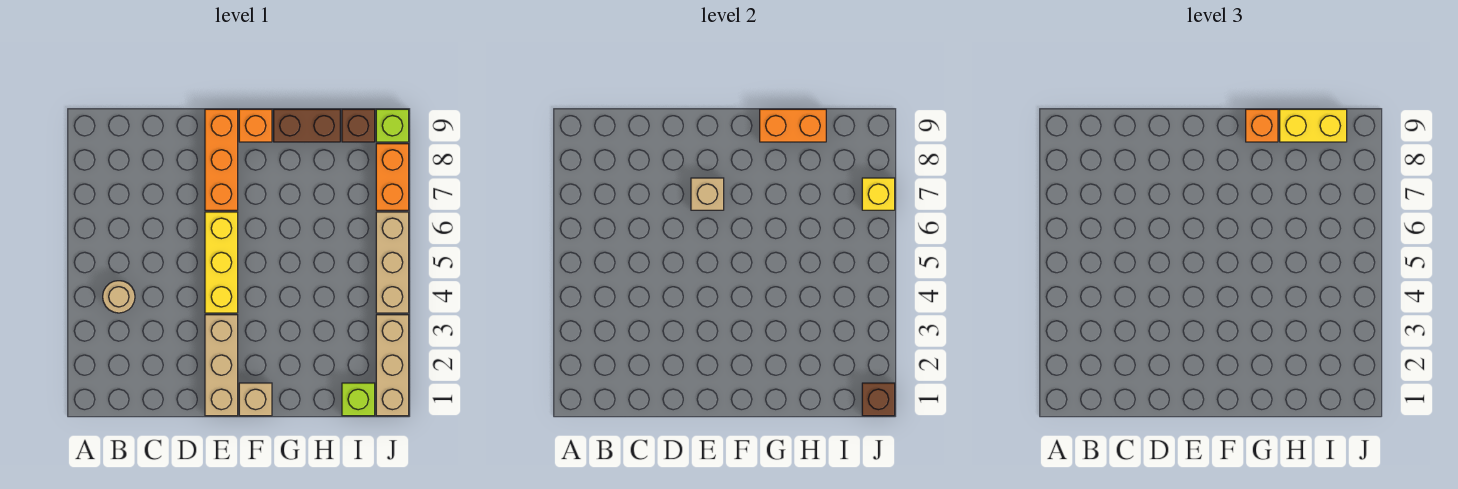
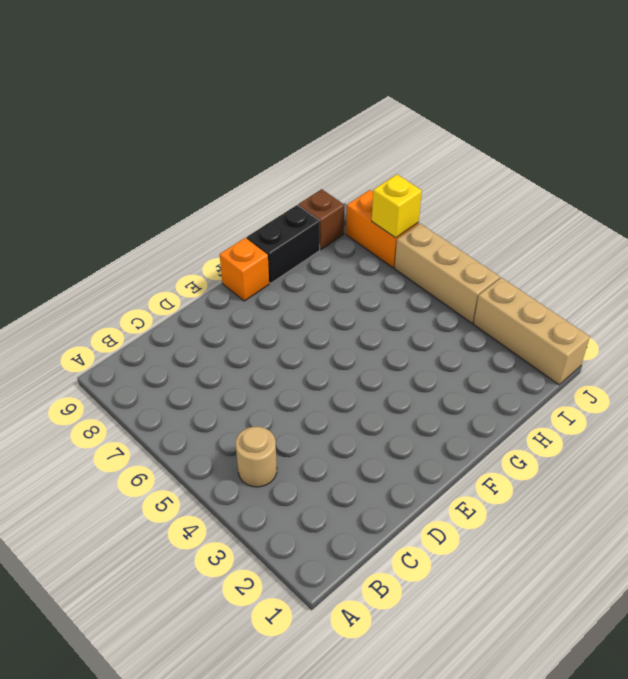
black brick G9:H9 level 1 -> brown brick G9:H9 level 1
none -> tan brick E1:E3 level 1
none -> yellow brick E4:E6 level 1
none -> orange brick E7:E9 level 1

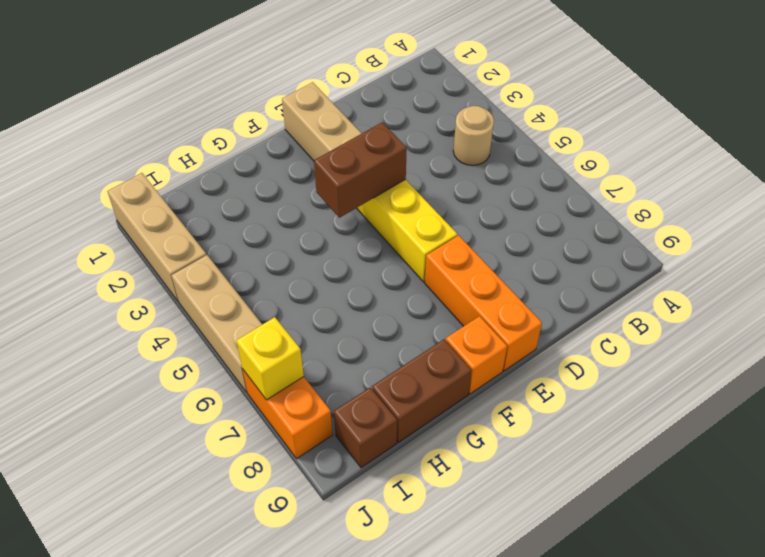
brown brick E4:F4 level 2 -> none
none -> tan brick F1 level 1
none -> lime brick I1 level 1
none -> lime brick J9 level 1

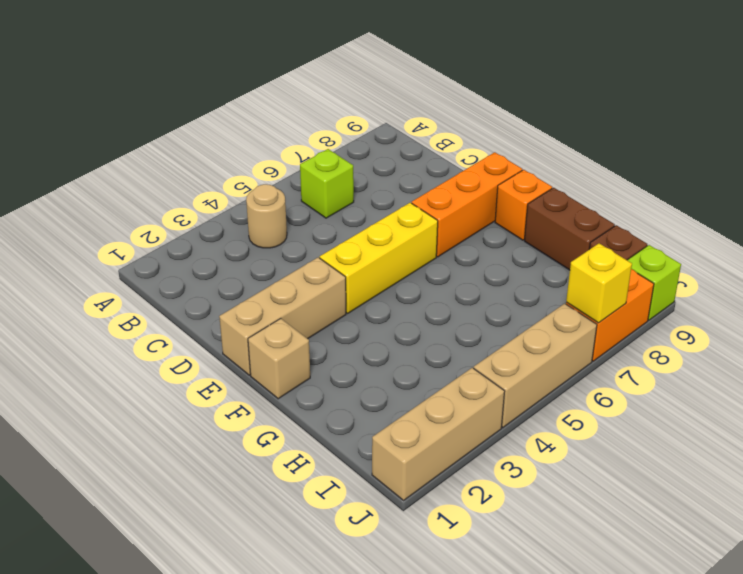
lime brick B6 level 1 -> lime brick I1 level 1
none -> tan brick E7 level 2
none -> orange brick G9:H9 level 2
none -> brown brick J1 level 2

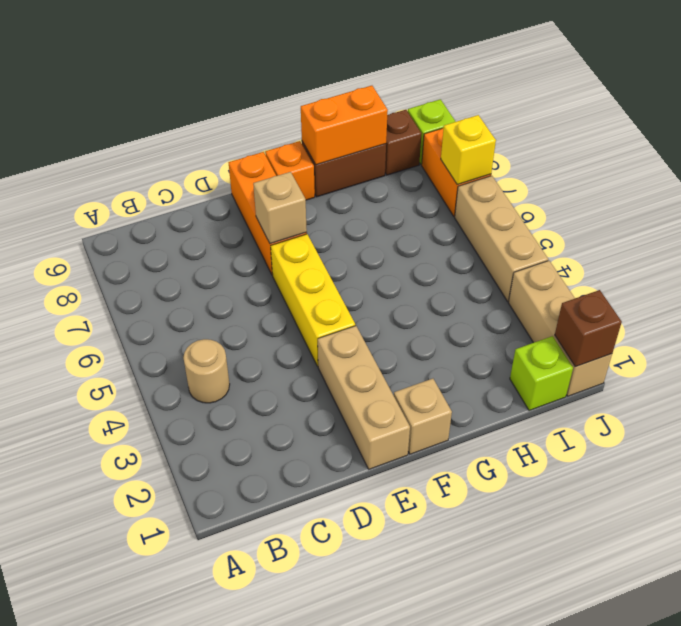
none -> orange brick G9 level 3
none -> yellow brick H9:I9 level 3

